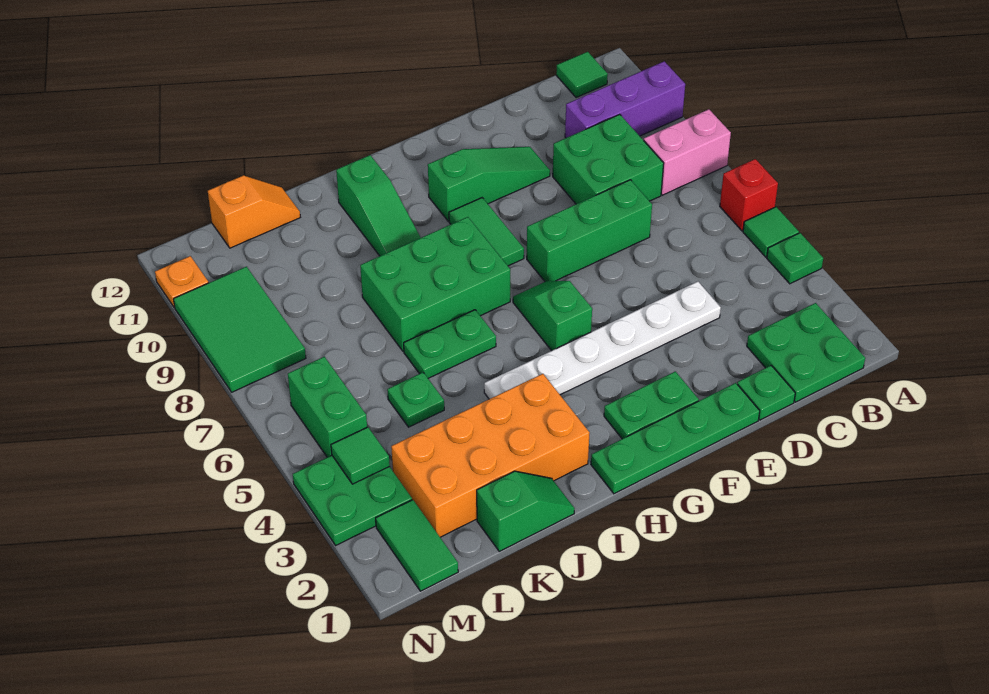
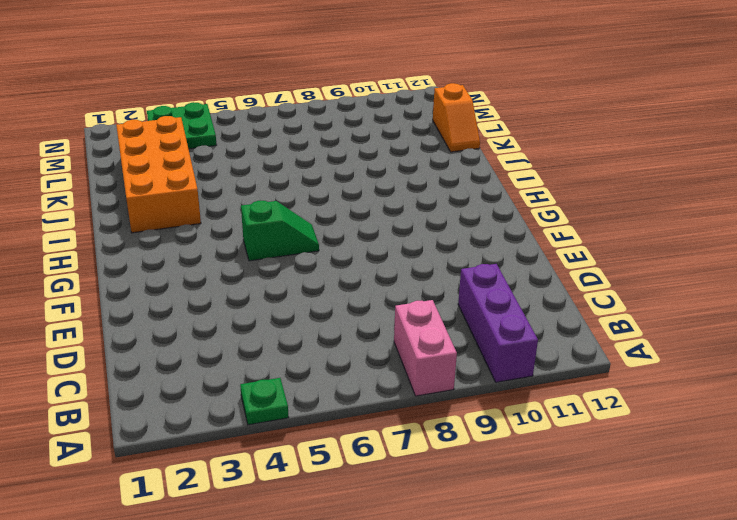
none -> green tile A5 level 1
none -> red brick A6 level 1
none -> green plate B1:C2 level 1

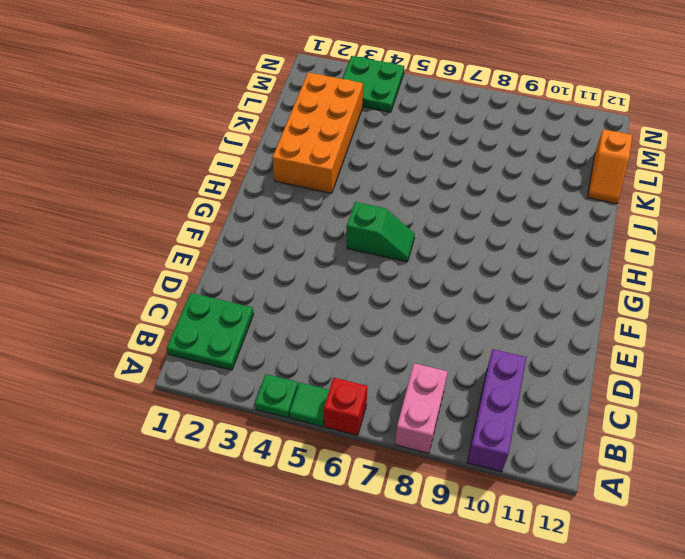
none -> green tile B12 level 1
none -> green brick C8:D9 level 1
none -> green plate D1 level 1

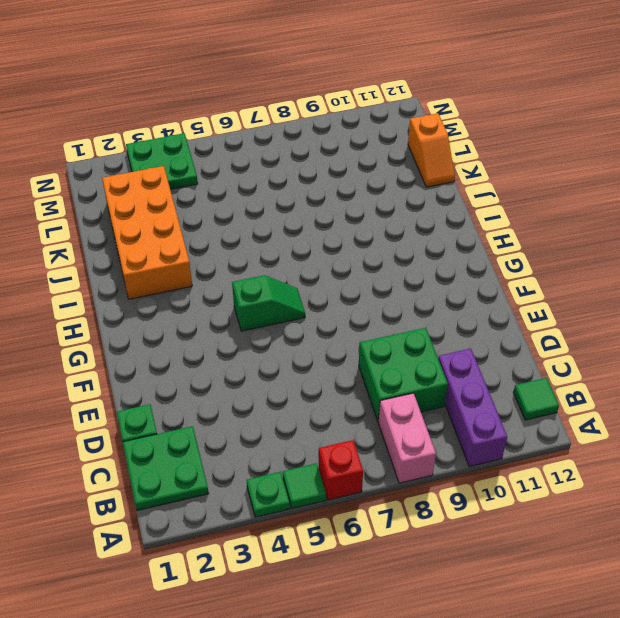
none -> white plate D4:I4 level 1
none -> green brick D7:F7 level 1
none -> green plate E1:H1 level 1

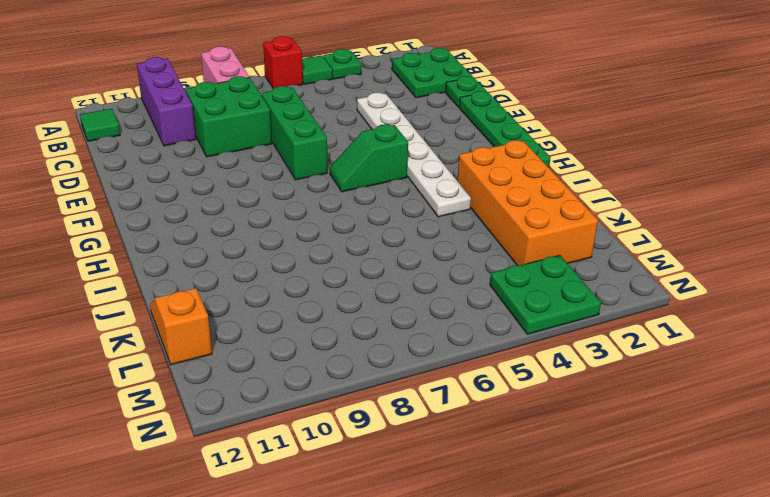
none -> green slope E10:G10 level 1 top G
none -> green plate F2:G2 level 1
none -> green tile G8:G9 level 1

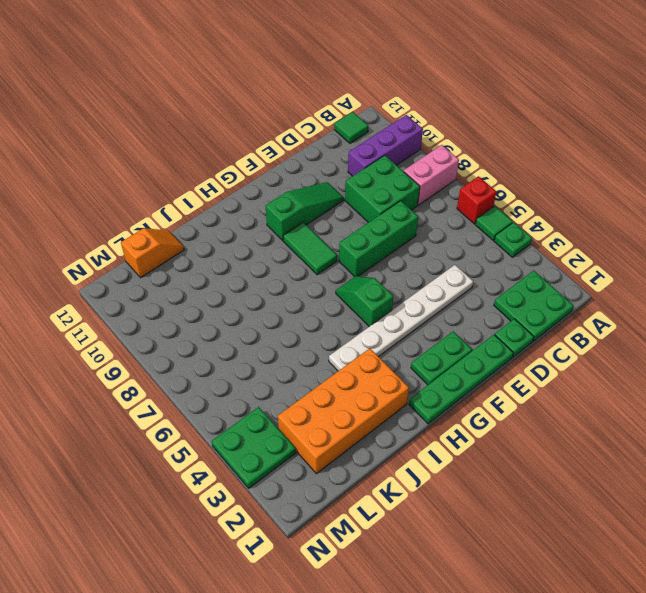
none -> green brick H7:J8 level 1
none -> green plate I6:J6 level 1
none -> green slope I9:I11 level 1 top 11

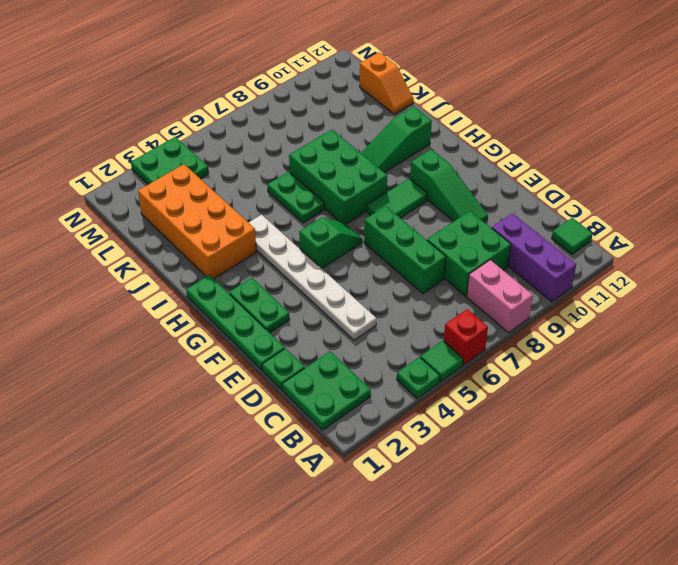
none -> green slope J1:K1 level 1 top K
none -> green plate K5 level 1
none -> green tile M1:M2 level 1

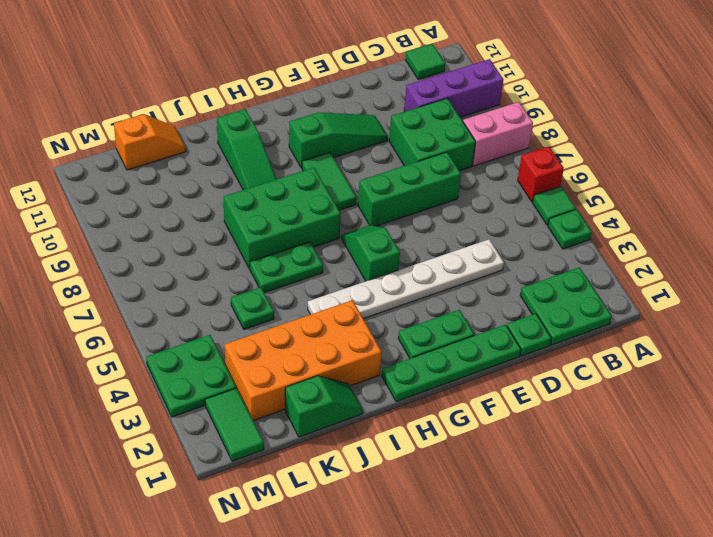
none -> green brick M5:M6 level 1
none -> green tile M8:N10 level 1
none -> orange plate N11 level 1

